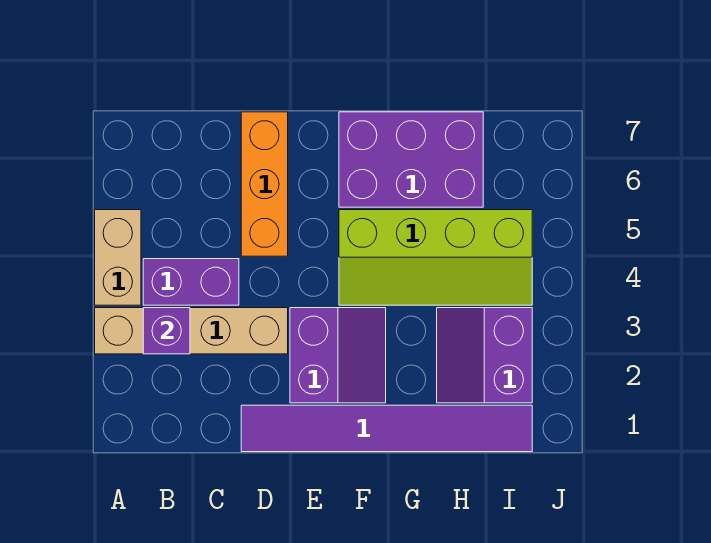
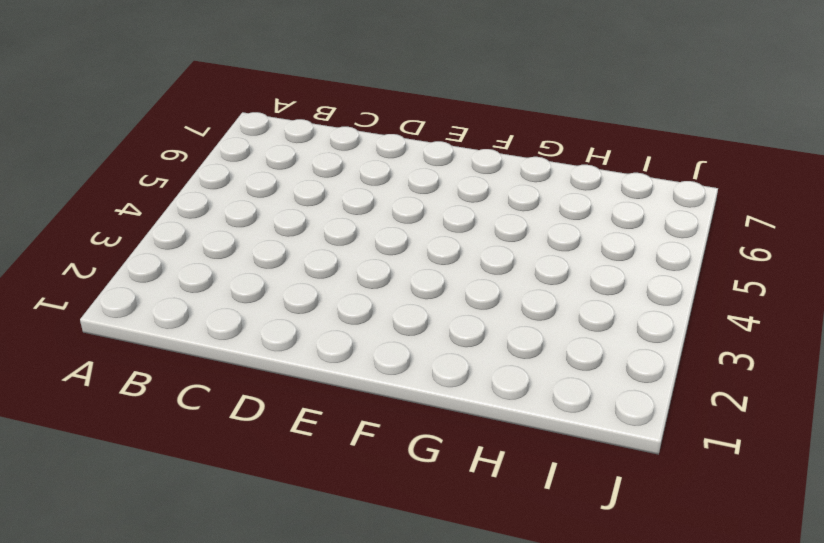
none -> tan brick A3:D3 level 1
none -> tan brick A4:A5 level 1

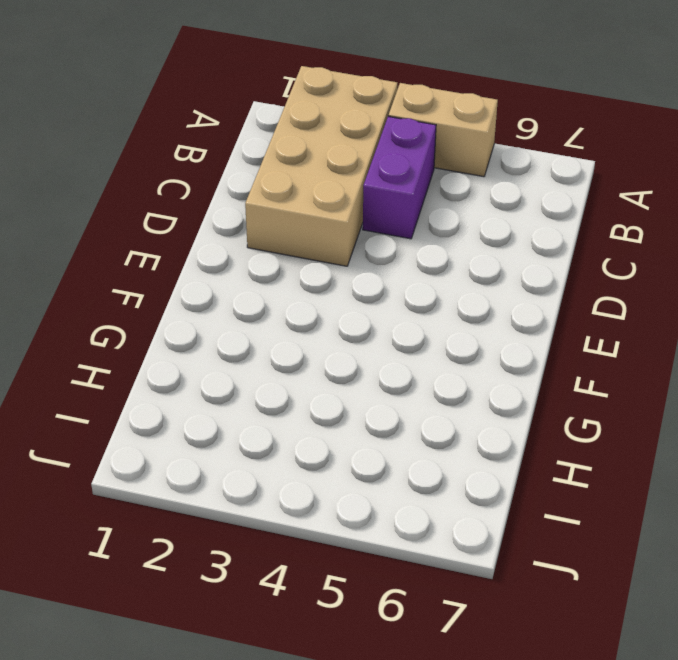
tan brick A2:D3 level 1 -> tan brick A3:D3 level 1
none -> purple tile D1:I1 level 1
none -> orange brick D5:D7 level 1

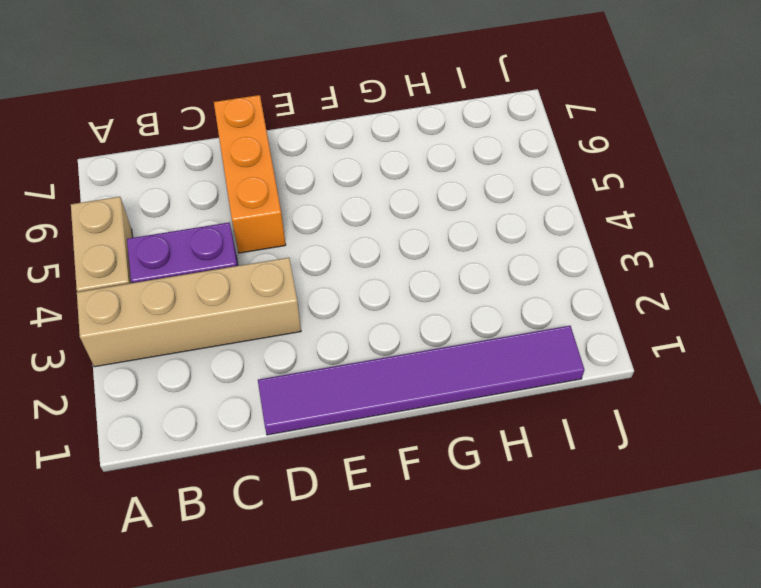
none -> purple slope E2:F3 level 1 top E
none -> lime slope F4:I5 level 1 top 5

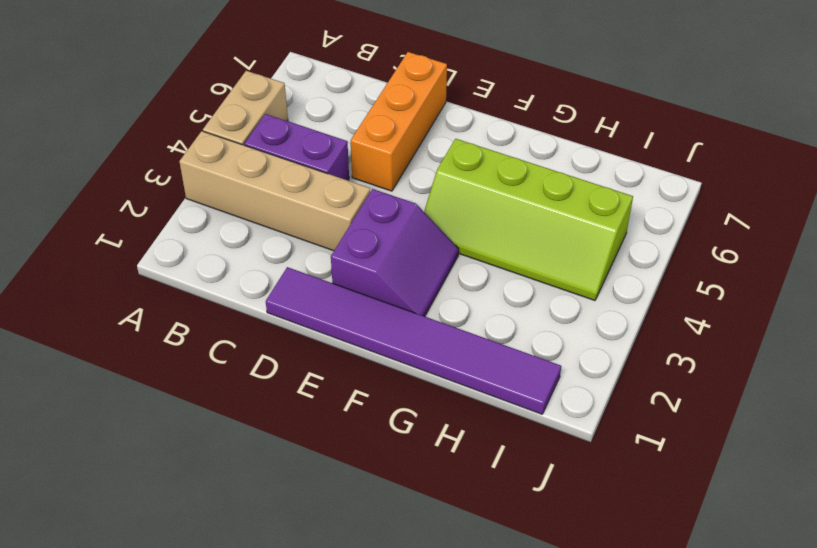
none -> purple brick F6:H7 level 1
none -> purple slope H2:I3 level 1 top I

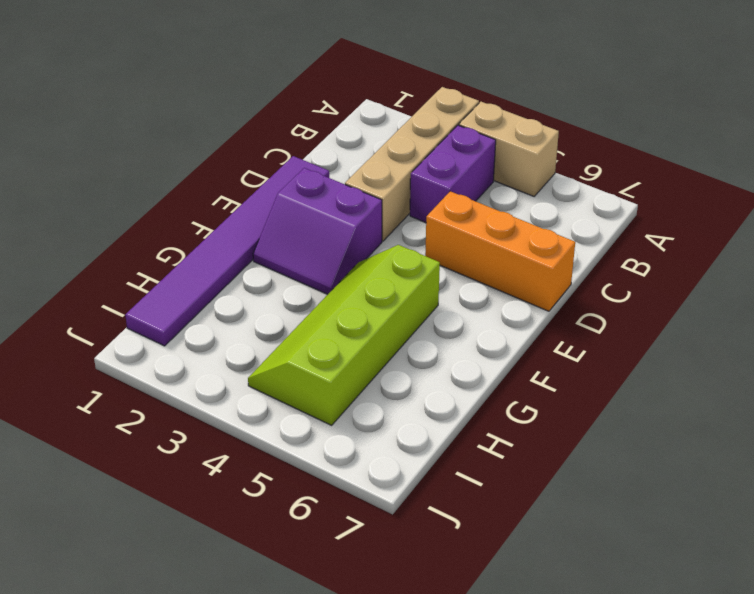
none -> purple brick F6:H7 level 1
none -> purple slope H2:I3 level 1 top I

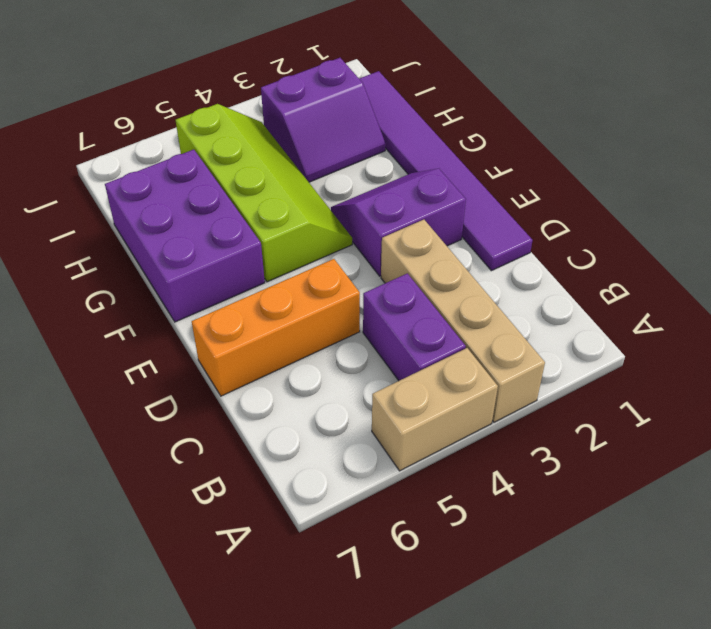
none -> purple brick B3 level 2

